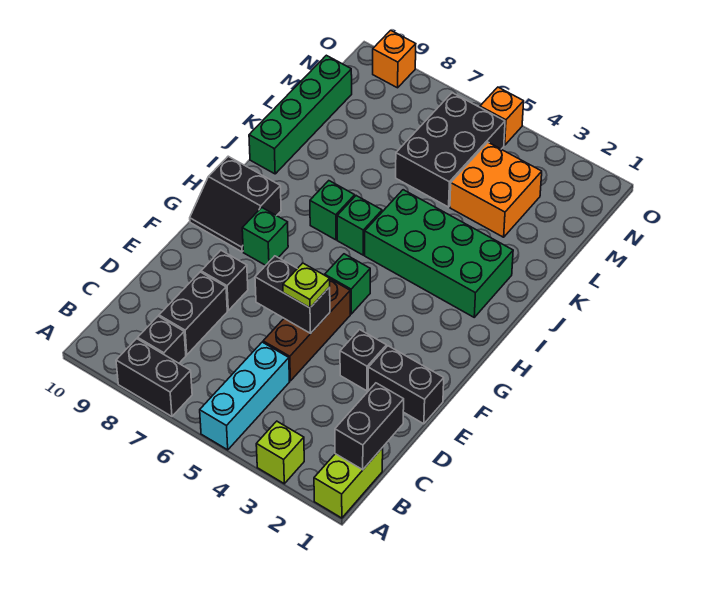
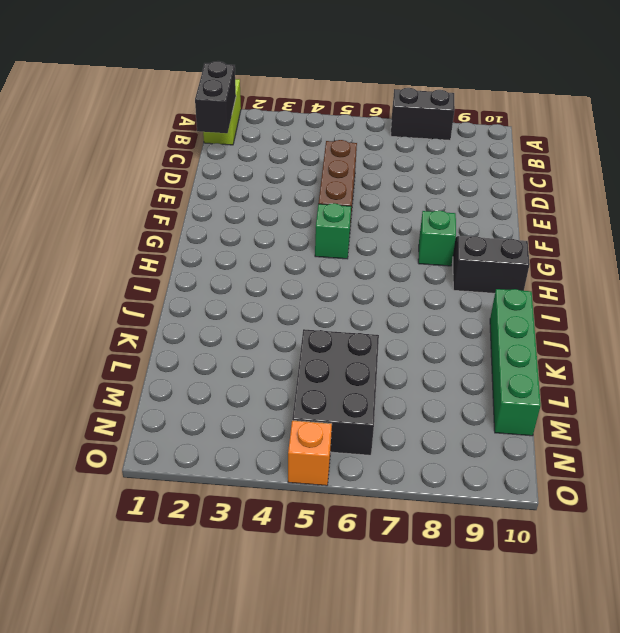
none -> lime brick A3 level 1
none -> cyan brick A5:C5 level 1
none -> black brick B8 level 1

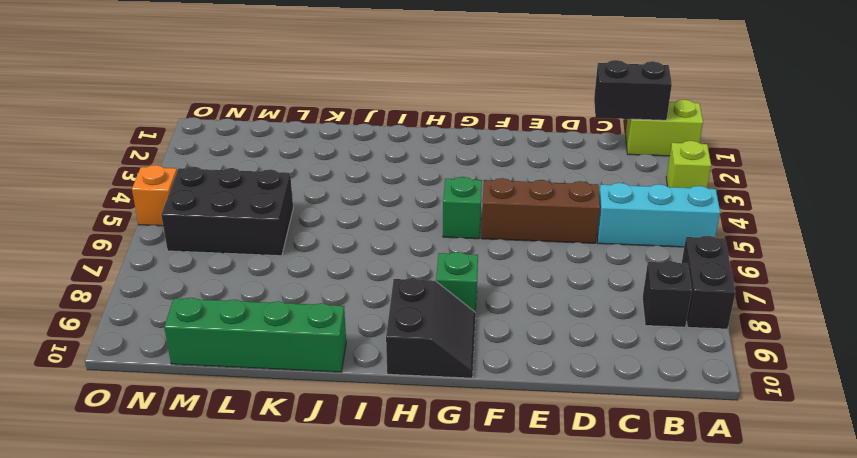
none -> black brick C8:D8 level 1
none -> black brick E1:E2 level 1
none -> black brick E3 level 1

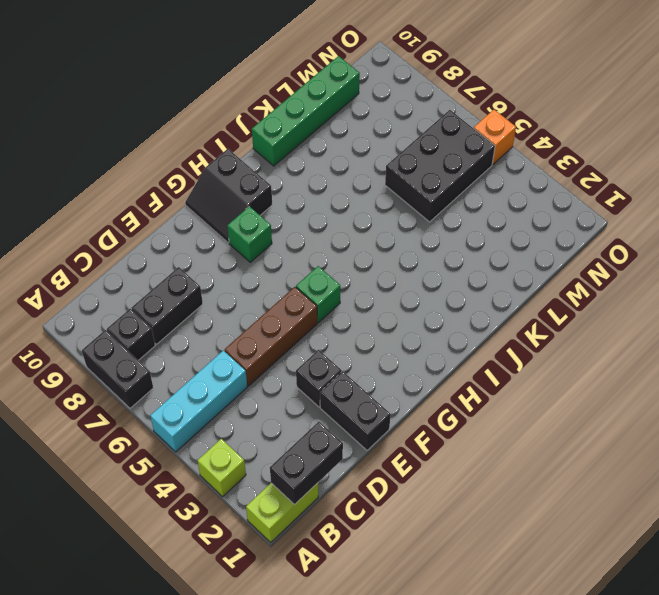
none -> black brick E8 level 1
none -> green brick I2:J5 level 1
none -> green brick I6 level 1

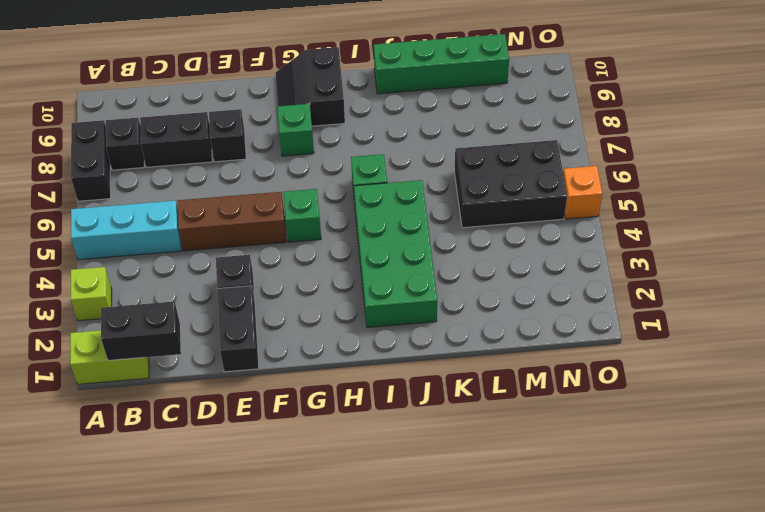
none -> green brick I7 level 1
none -> orange brick L3:M4 level 1
none -> orange brick O9 level 1

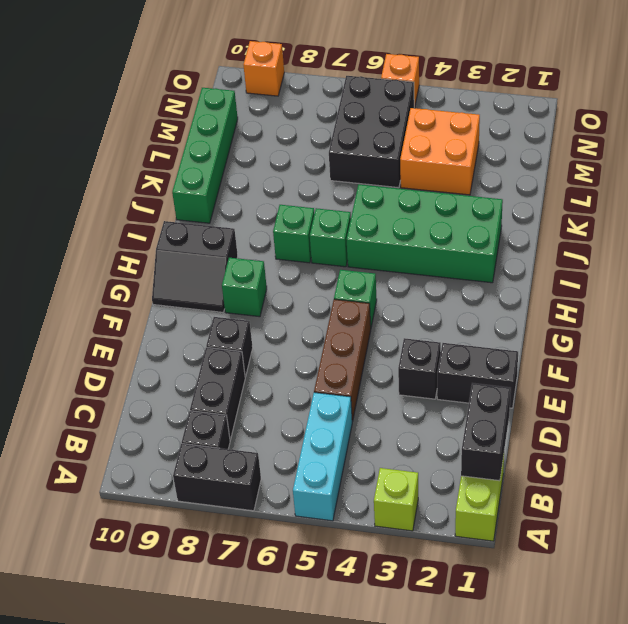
none -> black brick E5:E6 level 2
none -> lime plate E5 level 3

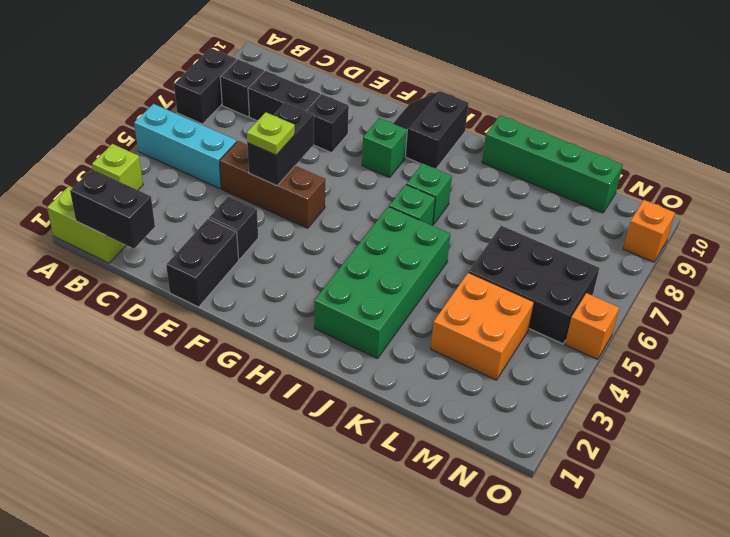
none -> green brick G5 level 1

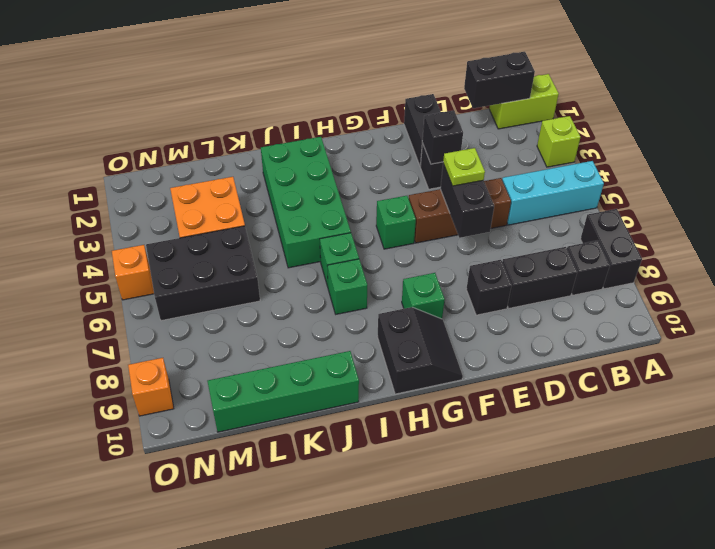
black brick E3 level 2 -> none

